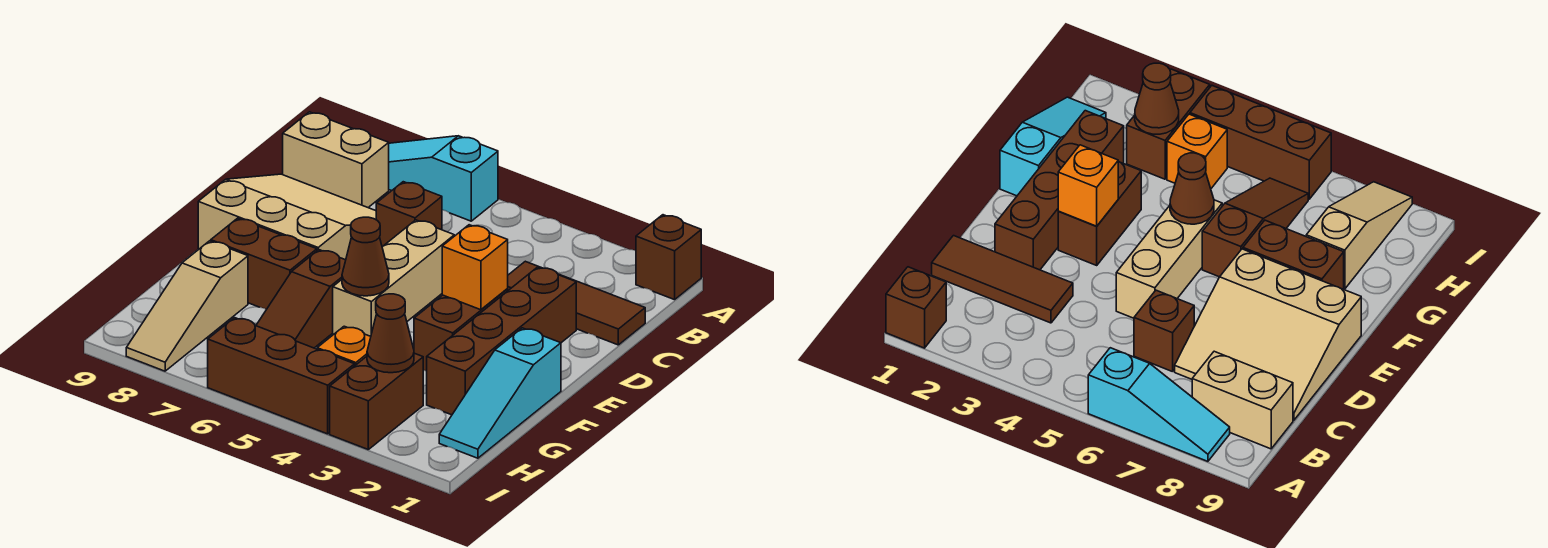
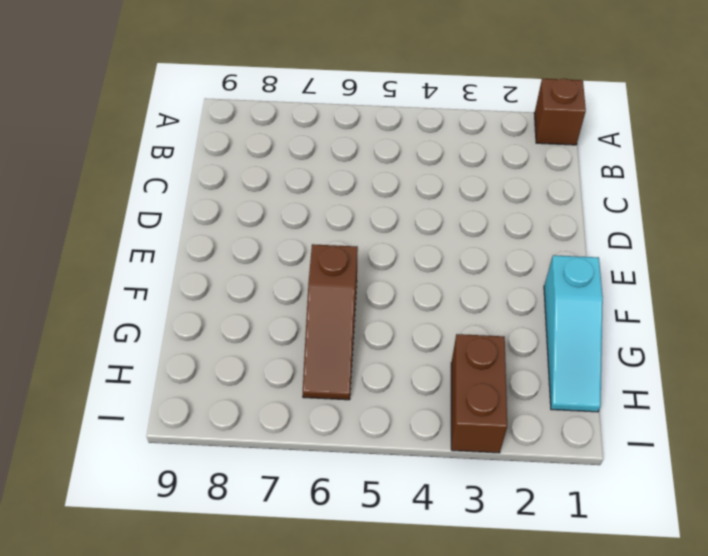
none -> cyan slope A6:A8 level 1 top 6
none -> tan brick B8:B9 level 1
none -> brown tile C1:C3 level 1

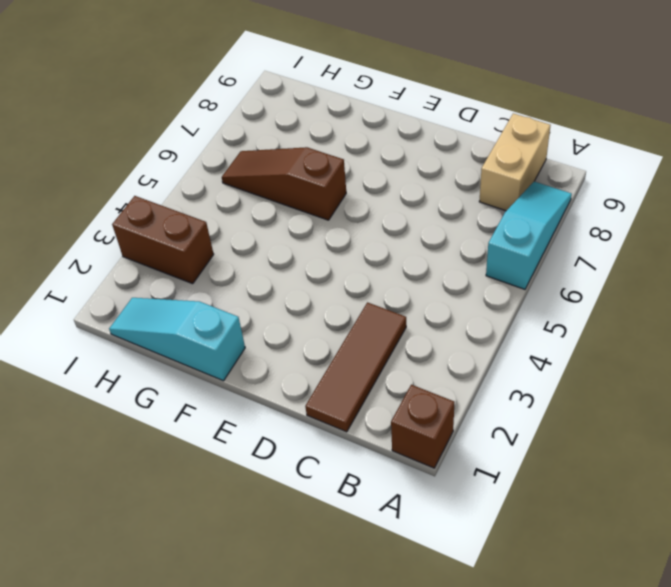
none -> brown brick C6 level 1
none -> tan slope C7:E9 level 1 top E
none -> brown brick D2:G2 level 1

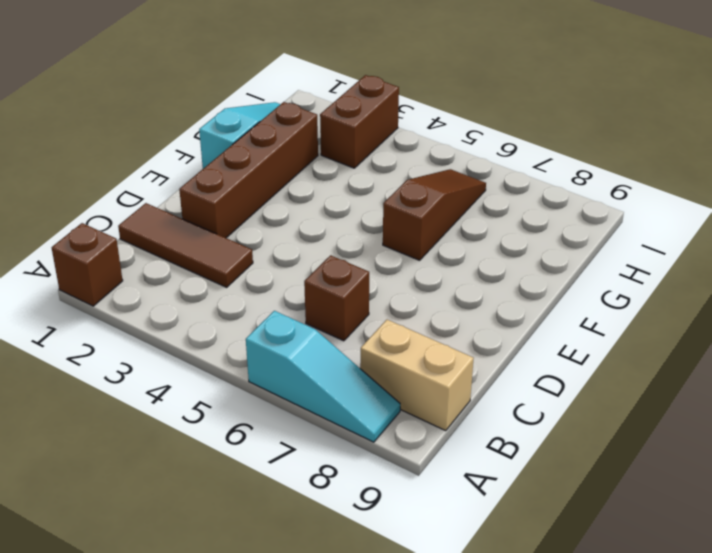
none -> tan slope C7:E9 level 1 top E
none -> tan brick D5:F5 level 1
none -> brown brick E3:F3 level 1

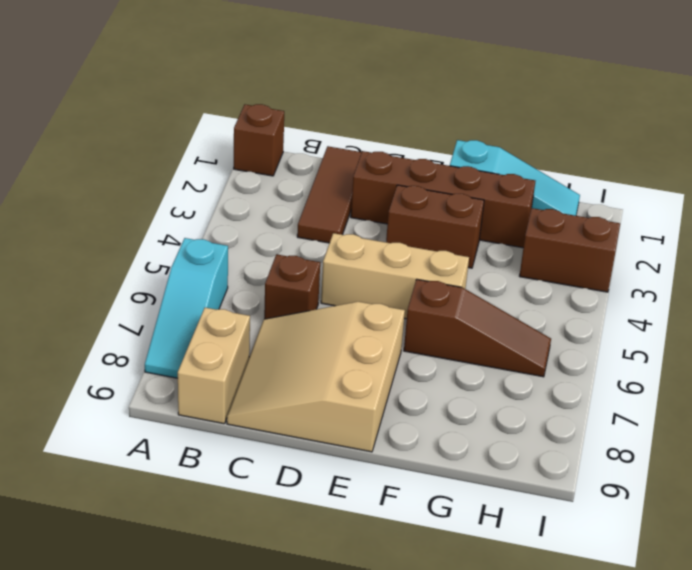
none -> brown brick F7:F8 level 1
none -> tan slope G8:I8 level 1 top G
none -> orange brick H4 level 1

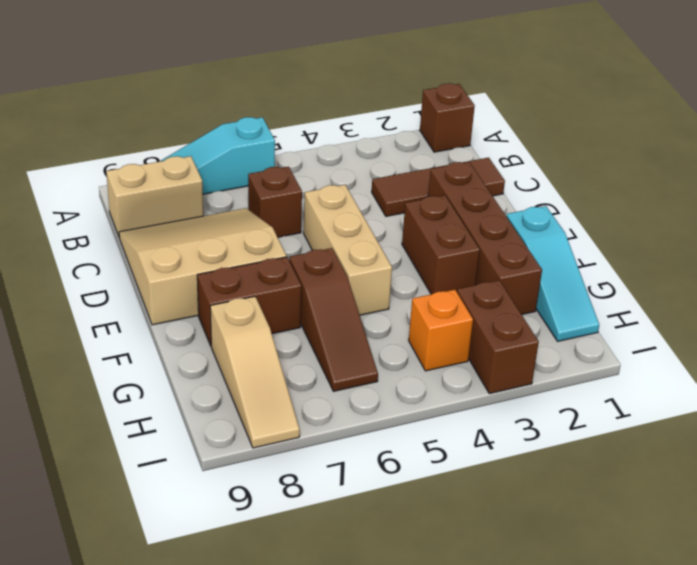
none -> brown brick I4:I6 level 1
none -> orange brick E3 level 2
none -> brown cone F5 level 2

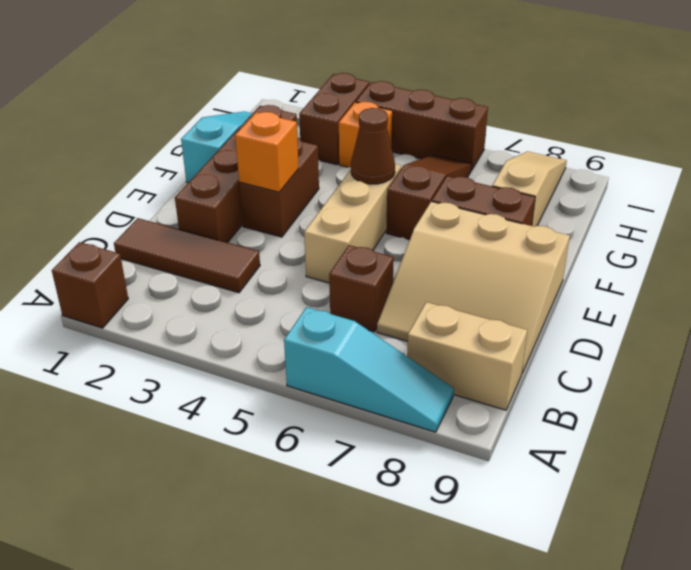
none -> brown cone H3 level 2

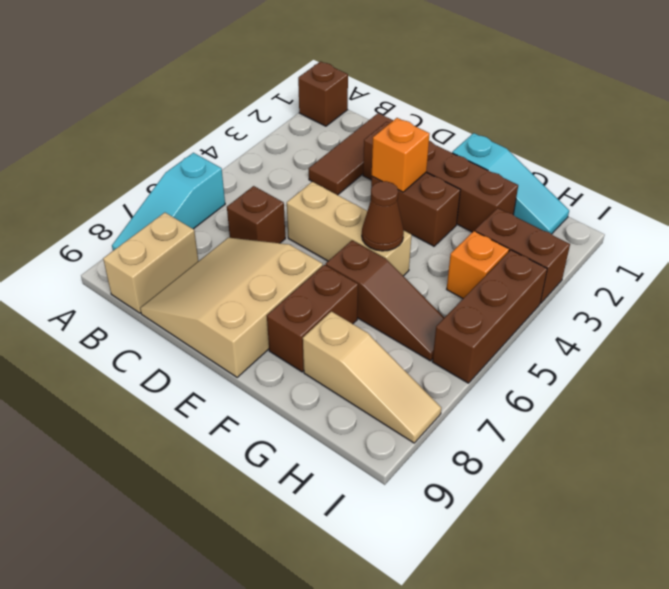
none -> brown cone H3 level 2

